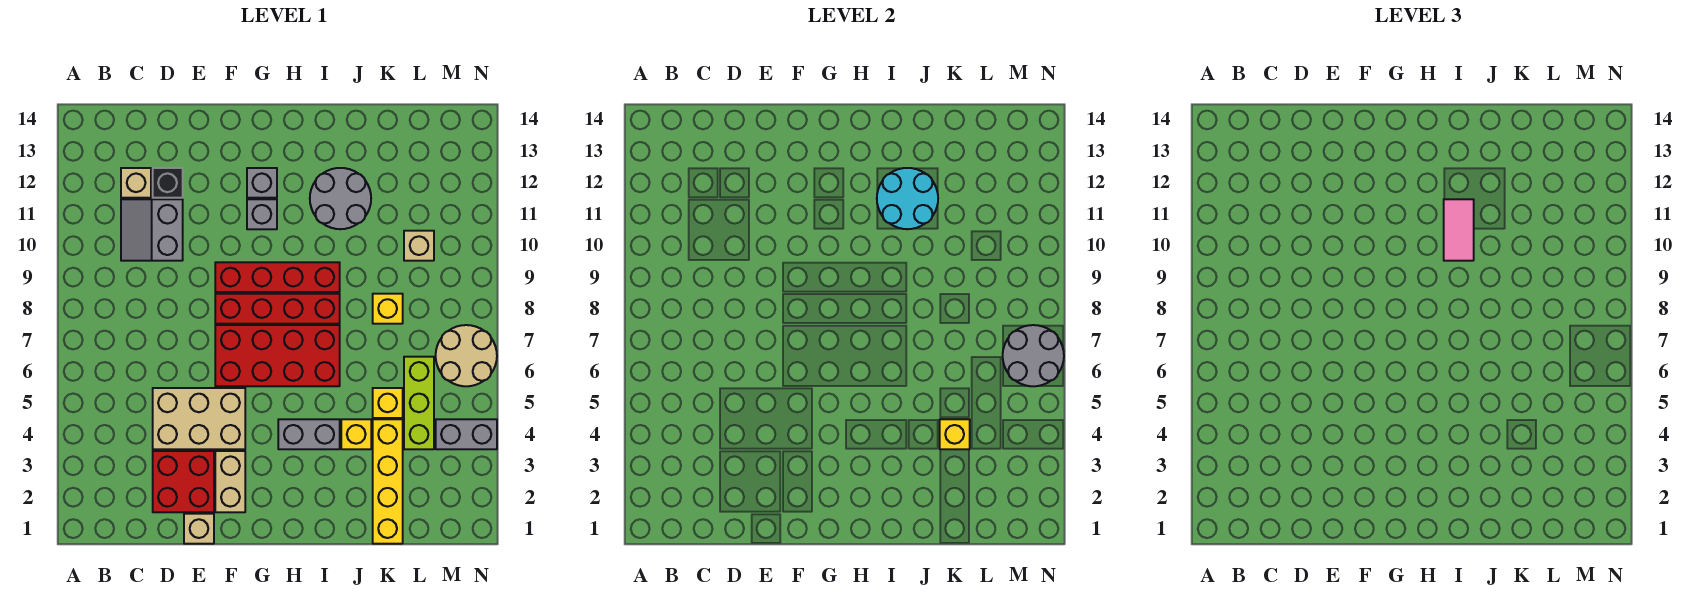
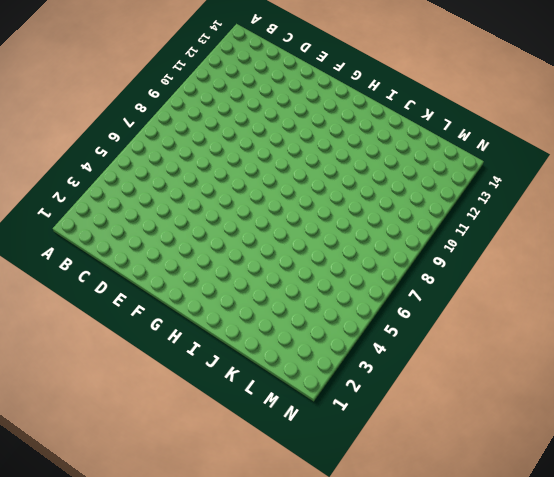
none -> grey slope C10:D11 level 1 top D
none -> tan brick C12 level 1
none -> red brick D2:E3 level 1

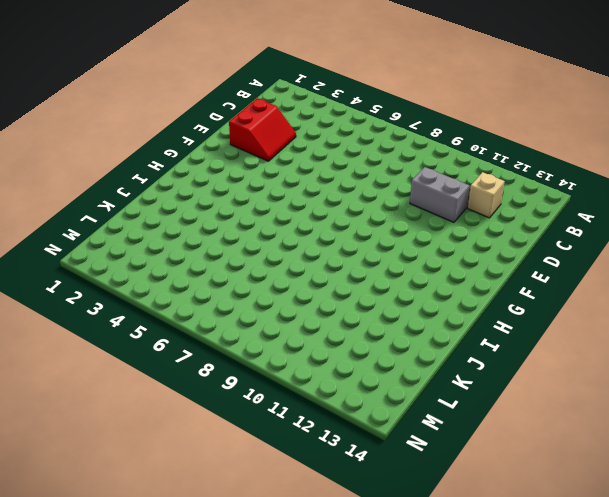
red slope D2:E3 level 1 top 2 -> red brick D2:E3 level 1
none -> tan brick D4:F5 level 1
none -> black brick D12 level 1
none -> tan brick E1 level 1

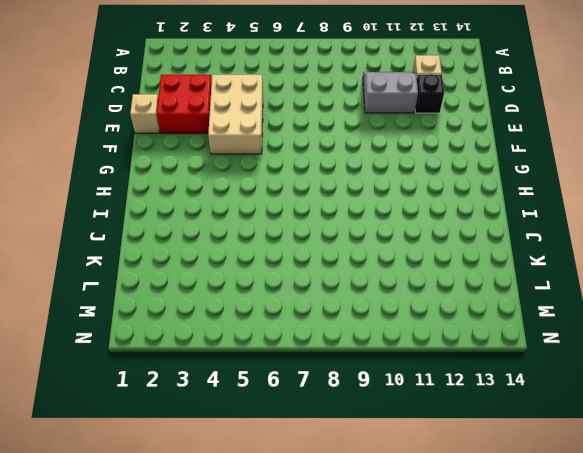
none -> tan brick F2:F3 level 1
none -> red brick F6:I7 level 1
none -> red brick F8:I8 level 1

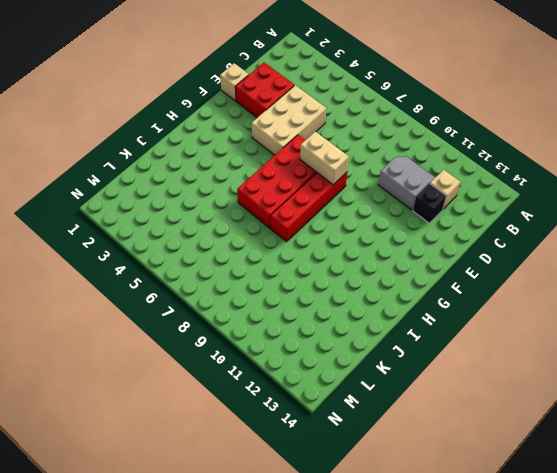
tan brick F7:F8 level 2 -> tan brick F2:F3 level 1
none -> red brick F9:I9 level 1
none -> grey brick G11 level 1
none -> grey brick G12 level 1

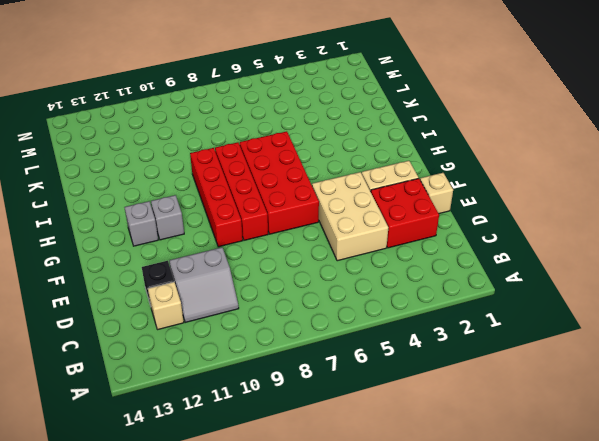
none -> grey brick H4:I4 level 1
none -> grey round brick I11:J12 level 1
none -> yellow brick J4 level 1

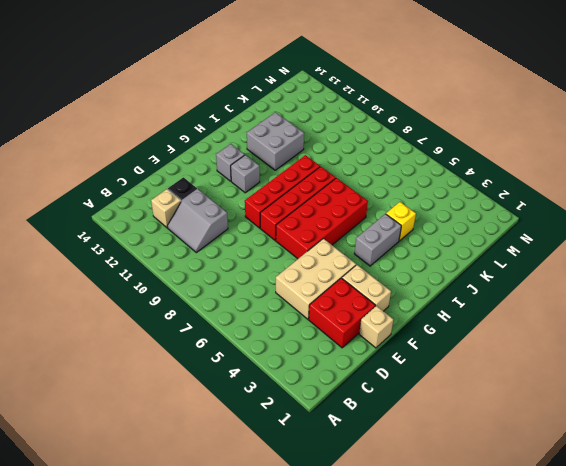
grey brick I11:J12 level 1 -> grey round brick I11:J12 level 1
none -> yellow brick K1:K4 level 1
none -> yellow brick K5 level 1
none -> yellow brick K8 level 1

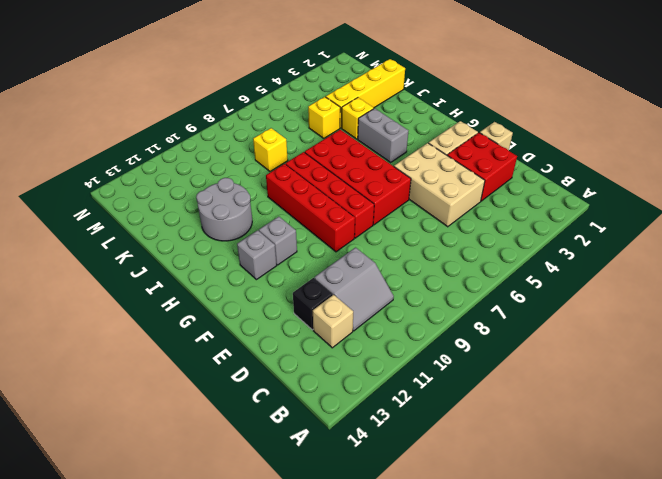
none -> lime brick L4:L6 level 1
none -> tan brick L10 level 1
none -> grey brick M4:N4 level 1

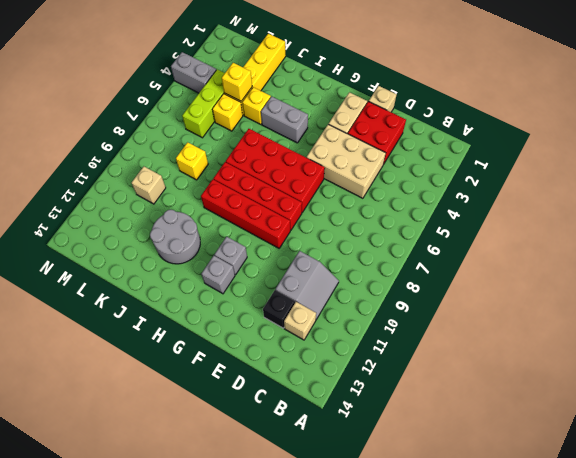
none -> tan round brick M6:N7 level 1
none -> cyan round brick I11:J12 level 2
none -> grey round brick M6:N7 level 2

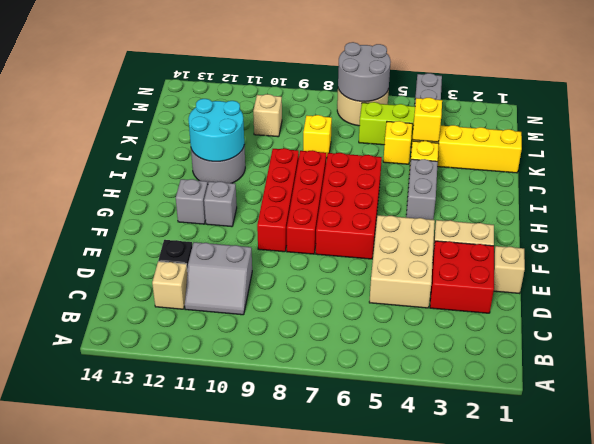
none -> pink tile I10:I11 level 3

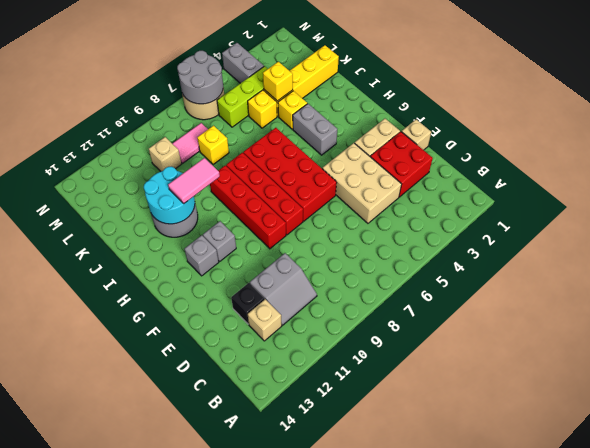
pink tile L8:L9 level 1 -> none

